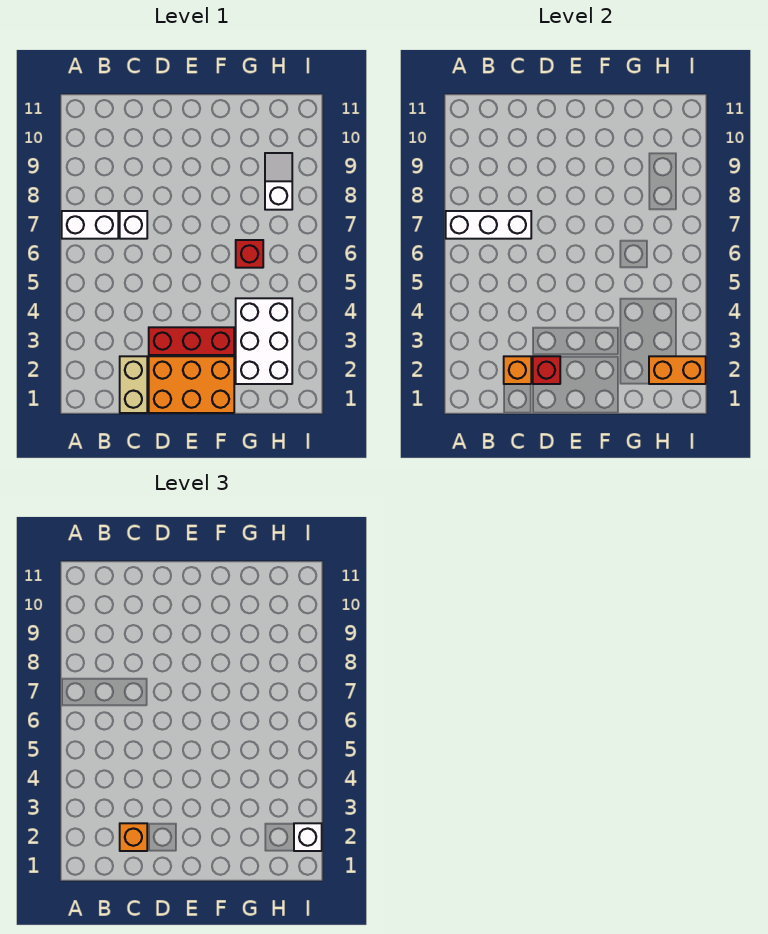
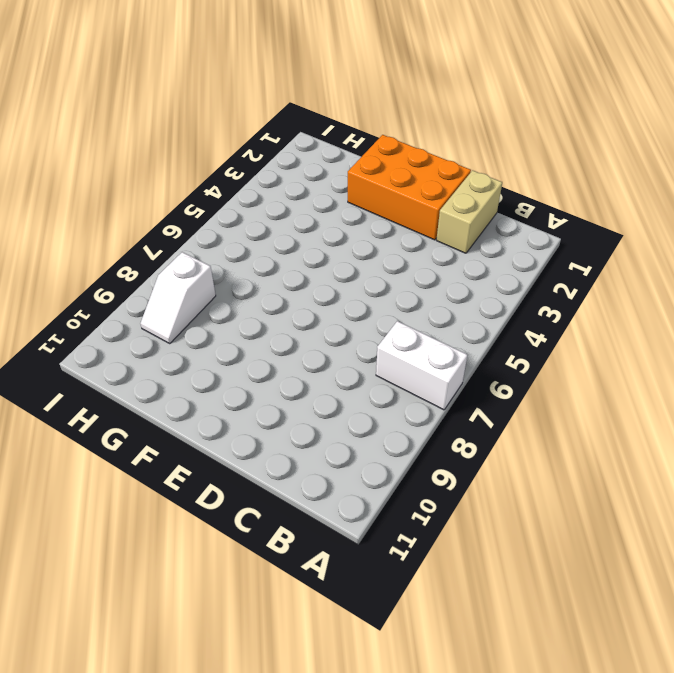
none -> white brick C7 level 1
none -> red brick D3:F3 level 1
none -> white brick G2:H4 level 1

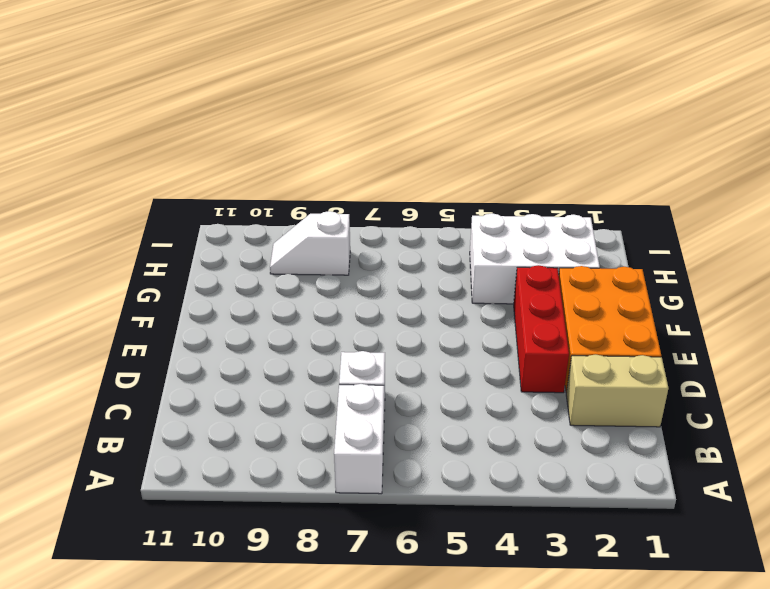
none -> red brick G6 level 1
none -> white brick A7:C7 level 2
none -> orange brick C2 level 2

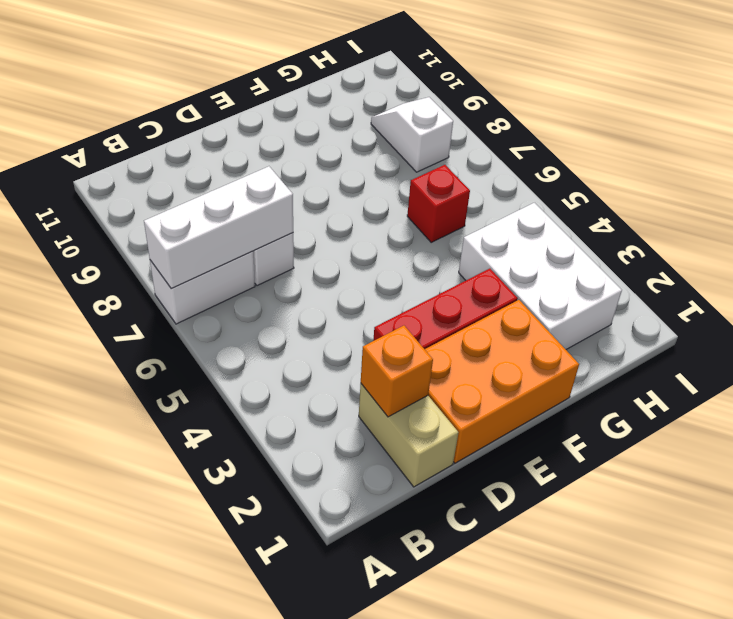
none -> red brick D2 level 2
none -> orange brick H2:I2 level 2
none -> orange brick C2 level 3

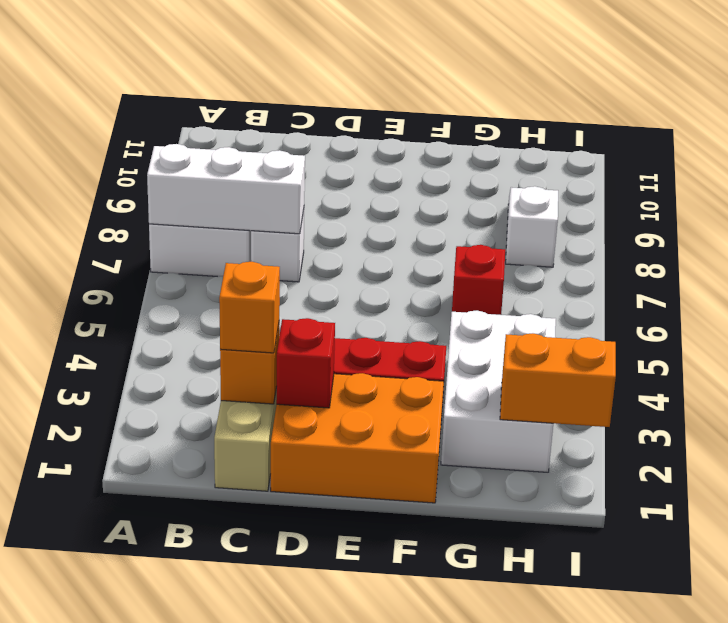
none -> white brick I2 level 3

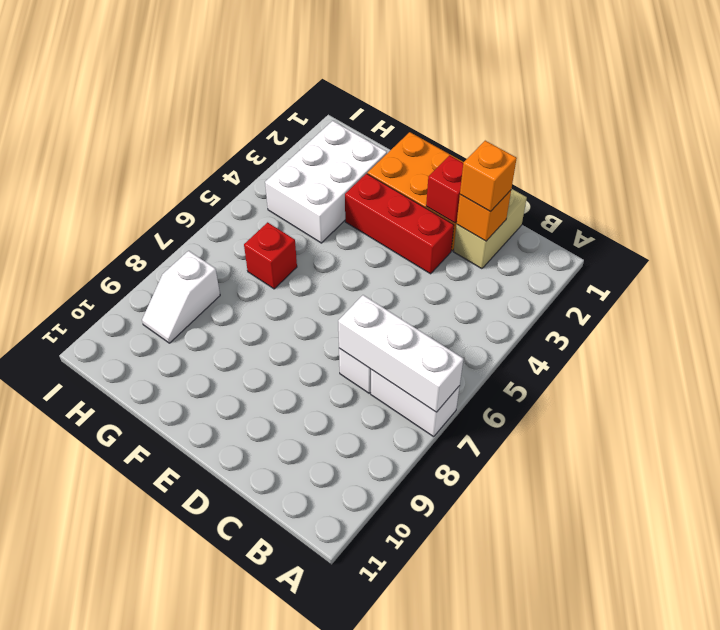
none -> orange brick H2:I2 level 2
none -> white brick I2 level 3

